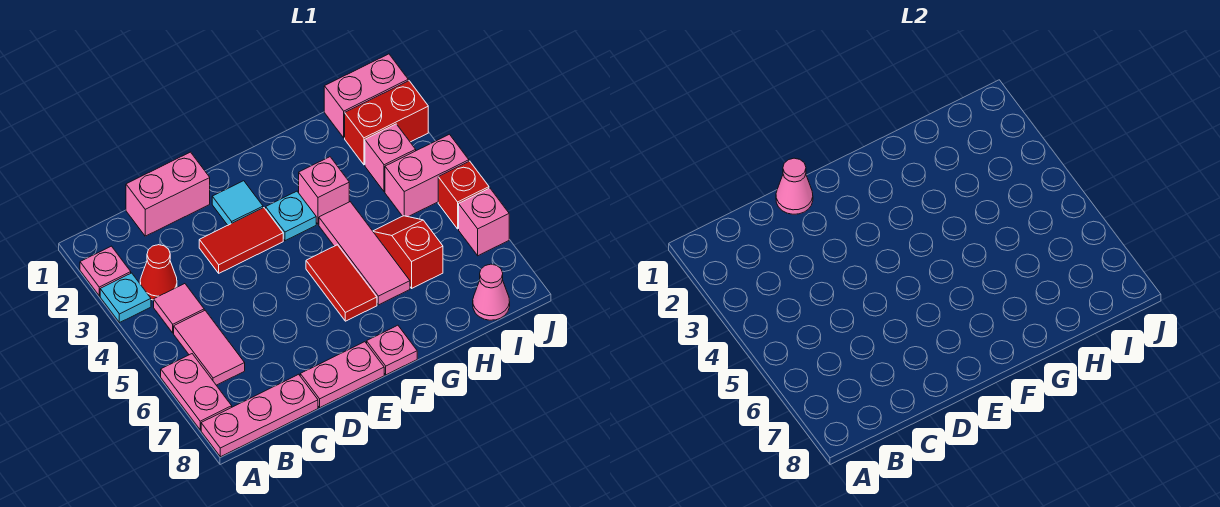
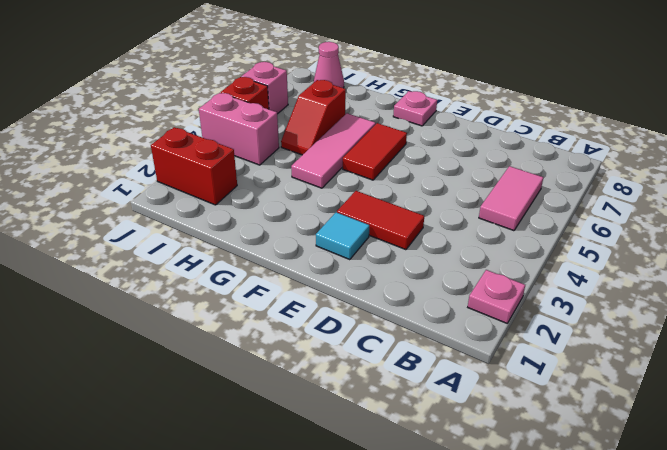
none -> cyan plate A3 level 1
none -> pink plate A6:A7 level 1
none -> pink plate A8:C8 level 1

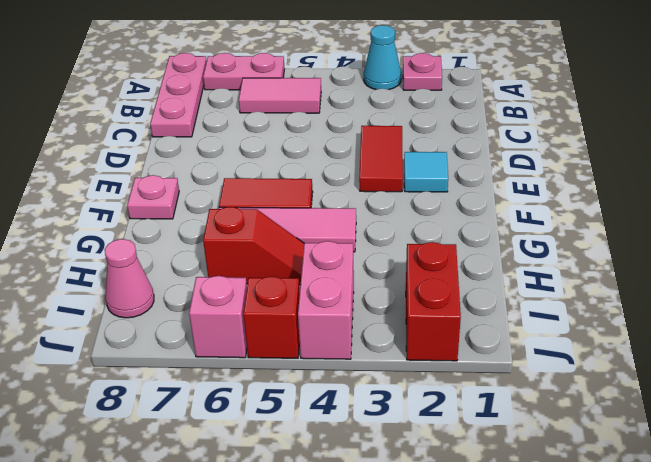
cyan cone A3 level 1 -> cyan plate A3 level 1
none -> red cone B3 level 1
none -> pink tile B4 level 1
none -> pink brick C1:D1 level 1

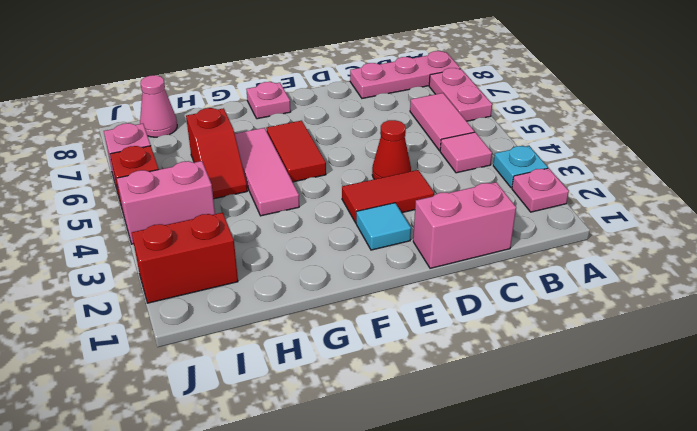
red cone D4 level 1 -> red cone B3 level 1
none -> pink plate D8:E8 level 1
none -> cyan plate F3 level 1
none -> pink brick G3 level 1

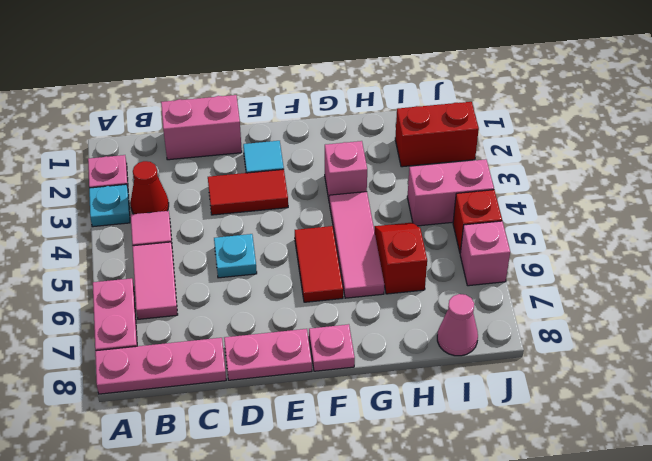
cyan plate D5 level 1 -> cyan plate F3 level 1
none -> pink brick I1:J1 level 1
none -> pink brick I3 level 1
none -> pink cone D1 level 2

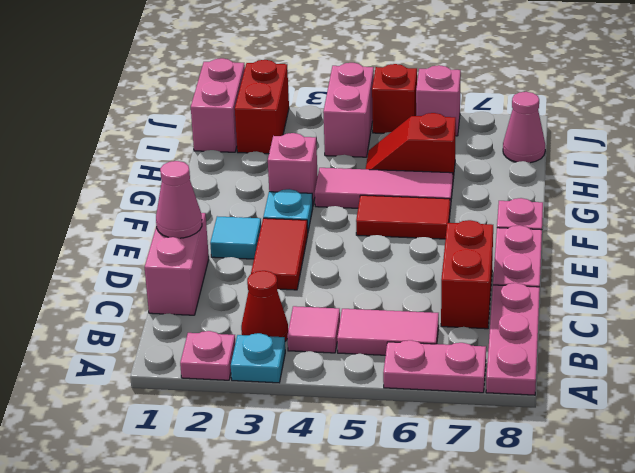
red brick C7:D7 level 1 -> none
none -> pink brick I3 level 1

